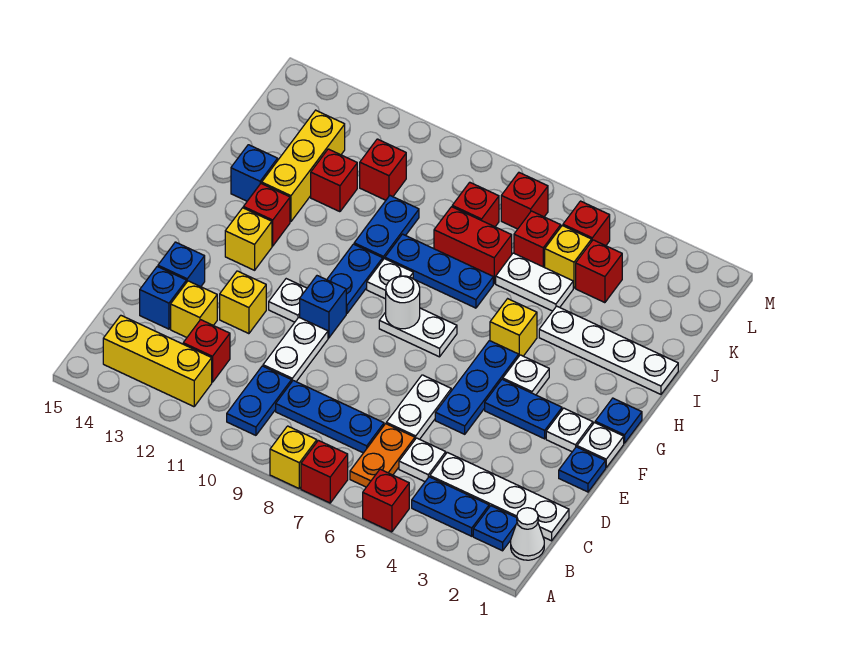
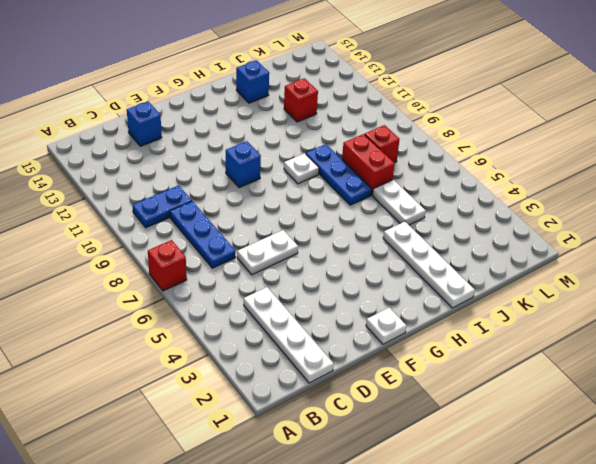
none -> red brick A5 level 1
none -> yellow brick A8 level 1
none -> white cone B1 level 1
none -> blue plate B2 level 1

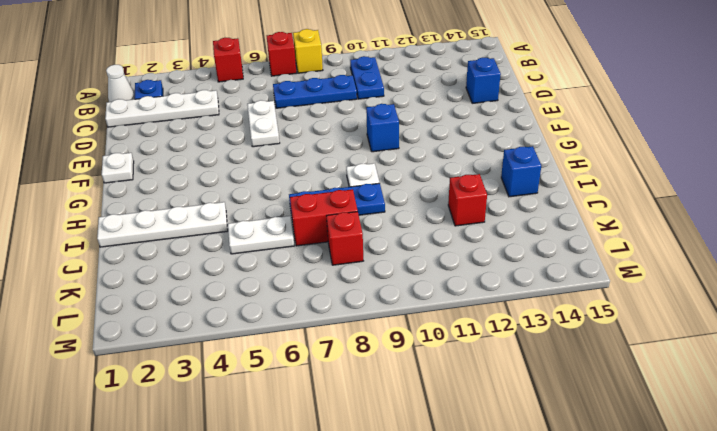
none -> blue plate B3:B4 level 1
none -> orange plate B6:C6 level 1
none -> yellow brick B12:B14 level 1
none -> white plate C5 level 1

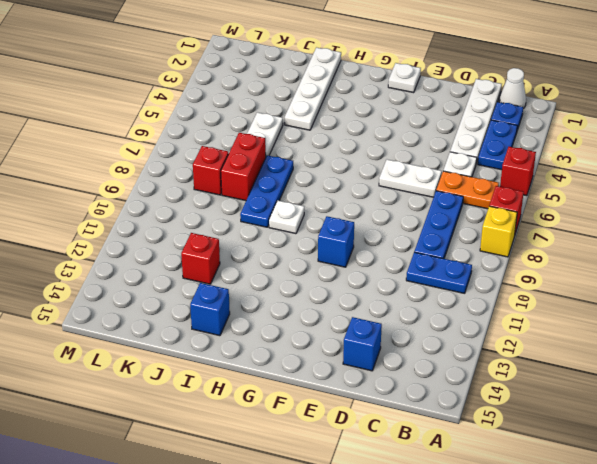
none -> yellow brick B12:B14 level 1
none -> red brick C12 level 1
none -> white plate D10:E10 level 1
none -> yellow brick D13 level 1

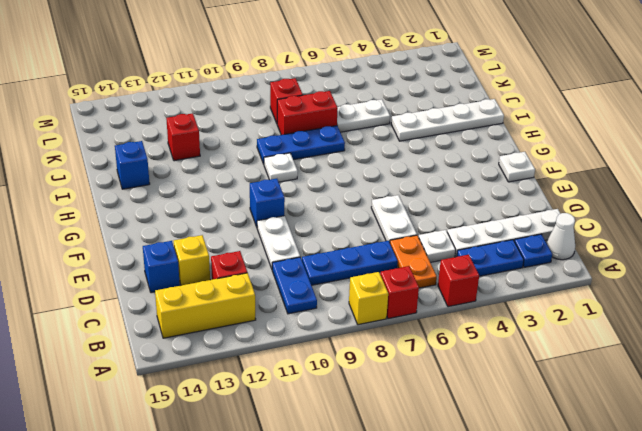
none -> blue plate E1 level 1
none -> blue plate E5:G5 level 1
none -> yellow brick E12 level 1
none -> blue brick E14 level 1

